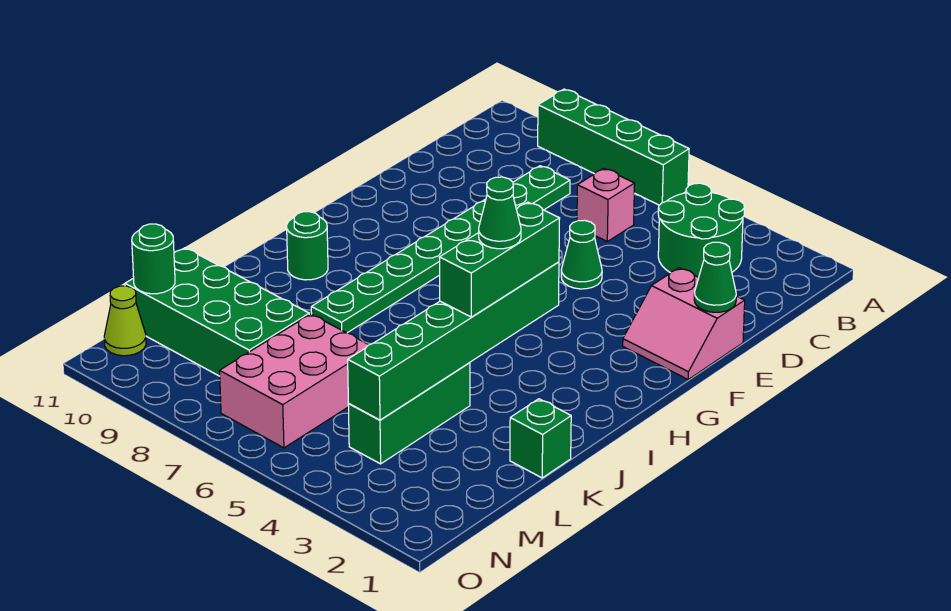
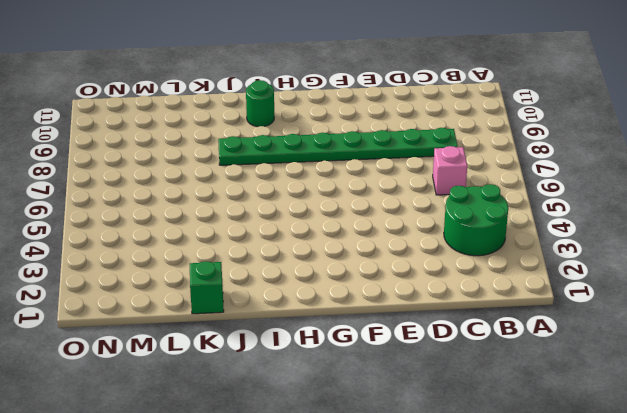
none -> green brick A6:A9 level 1
none -> pink slope E1:F2 level 1 top E
none -> green cone E5 level 1

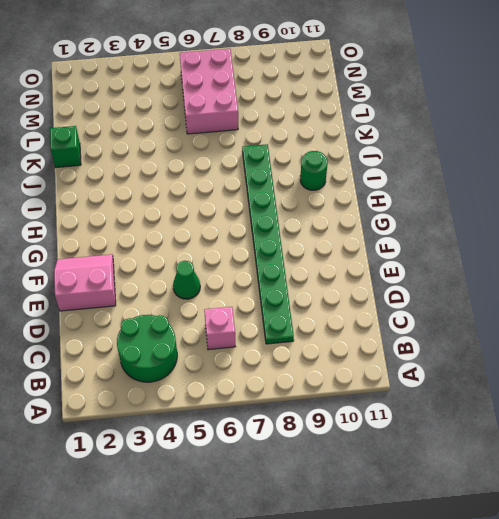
none -> green brick A6:A9 level 1
none -> green brick K4:M4 level 1
none -> green brick L8:M11 level 1

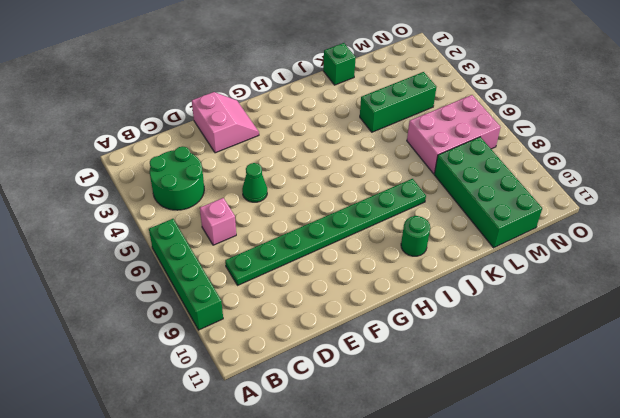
none -> lime cone N11 level 1
none -> green cone E1 level 2
none -> green brick H4:M4 level 2

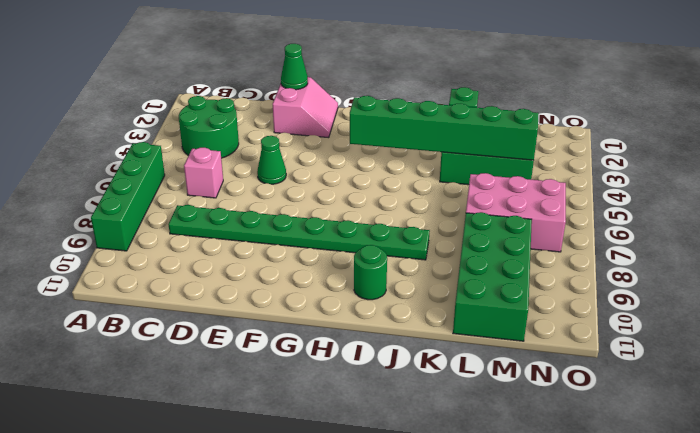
none -> lime cone N11 level 1
none -> green round brick M11 level 2
none -> green brick H4:J4 level 3

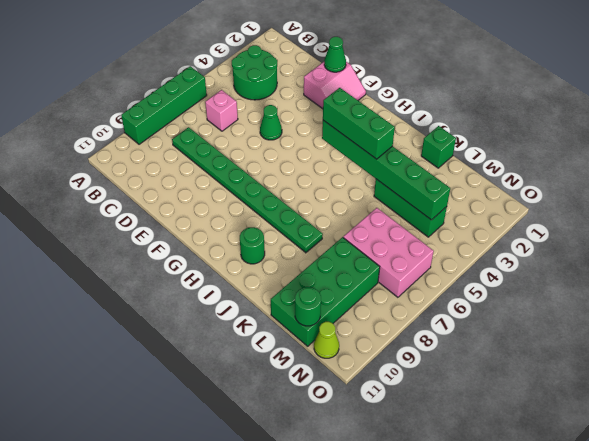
none -> green cone I4 level 4

